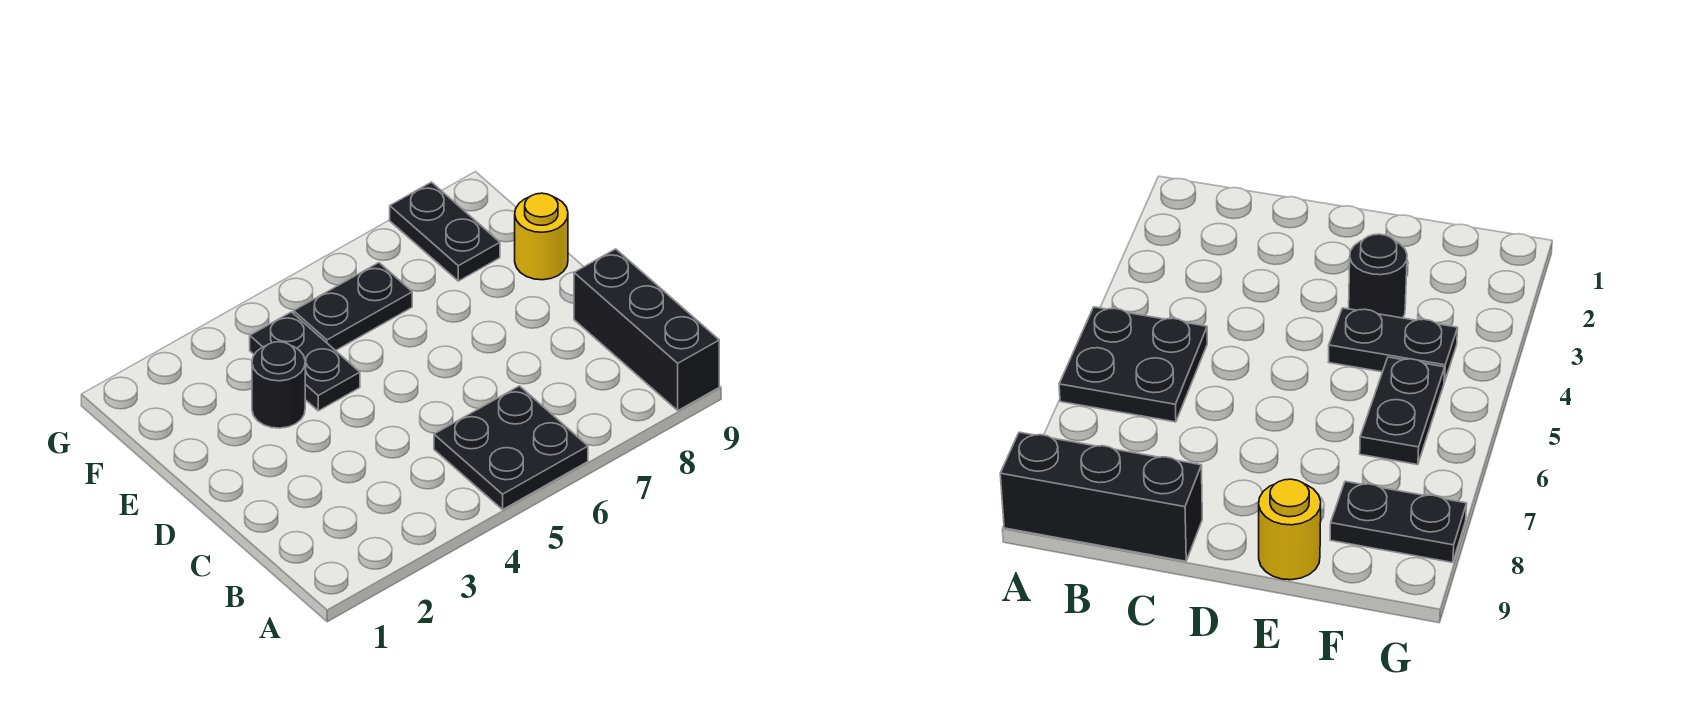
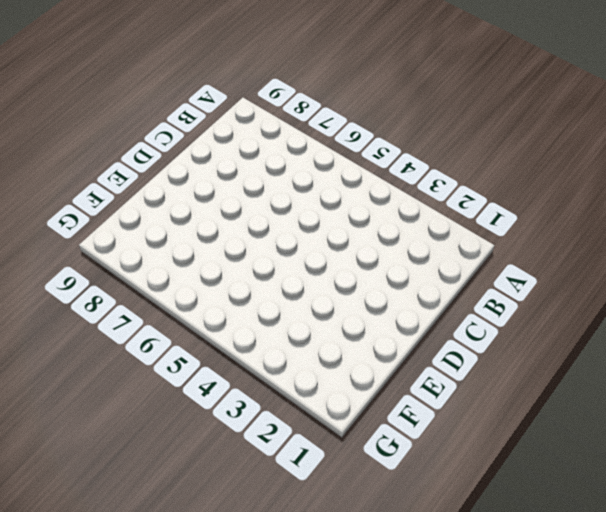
none -> black plate A5:B6 level 1
none -> black brick A9:C9 level 1

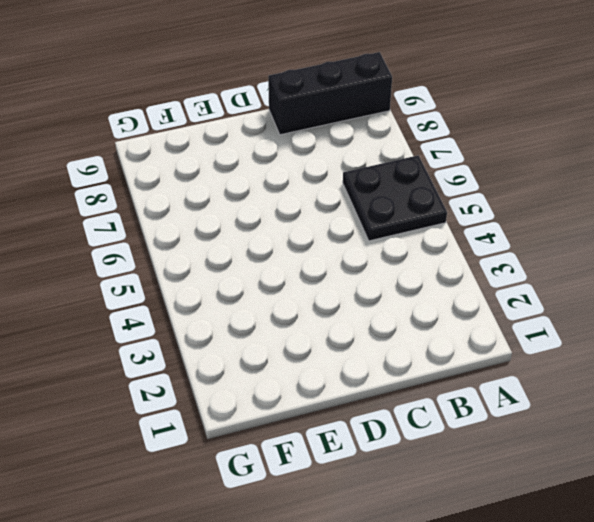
none -> black round brick E3 level 1
none -> black plate E4:F4 level 1

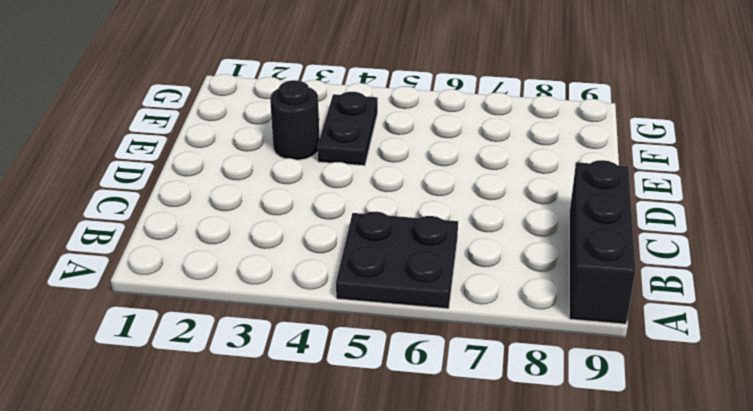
none -> yellow round brick E9 level 1
none -> black plate F5:F6 level 1

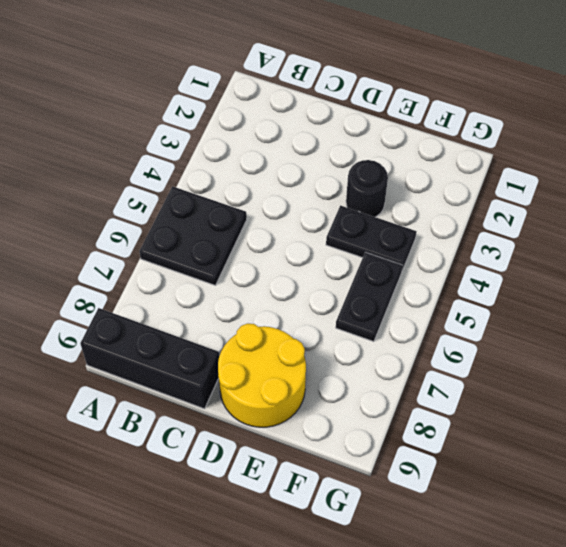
yellow round brick D8:E9 level 1 -> yellow round brick E9 level 1
none -> black plate F8:G8 level 1

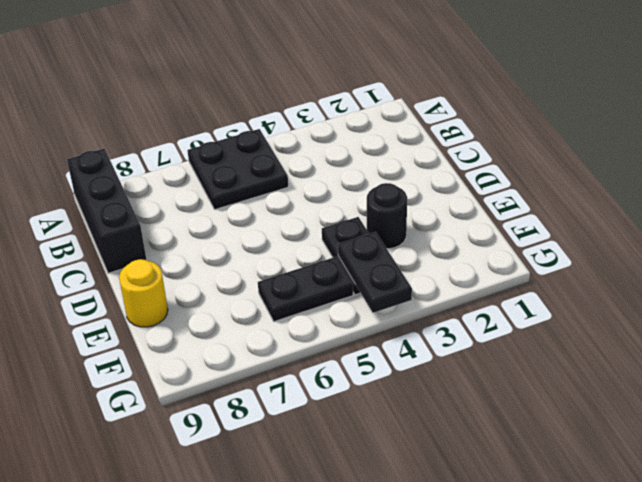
black plate F4:G4 level 2 -> black plate F8:G8 level 1

